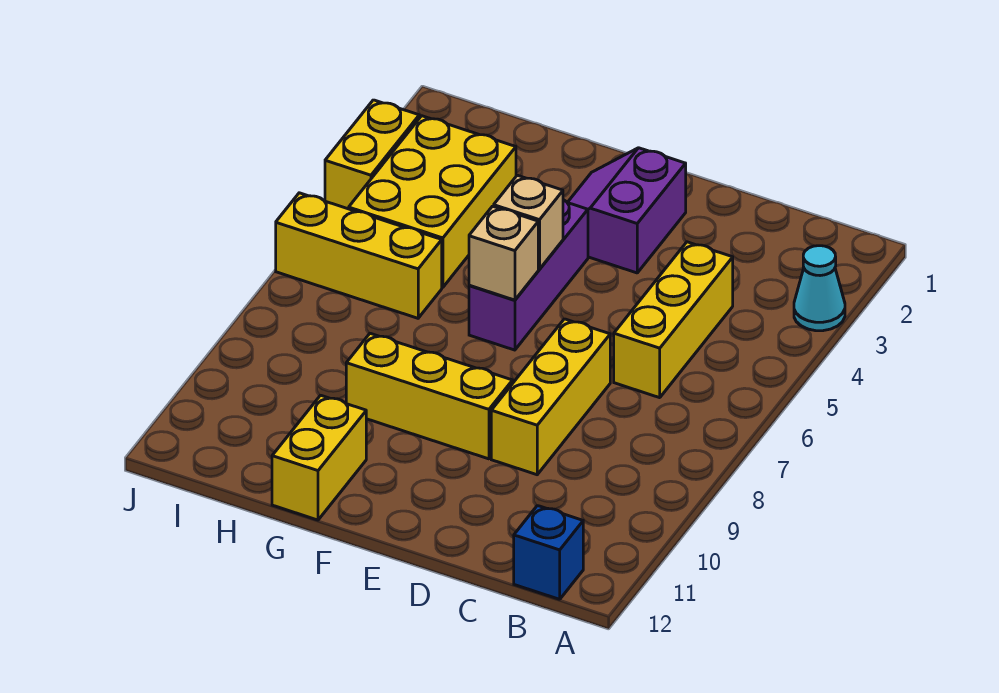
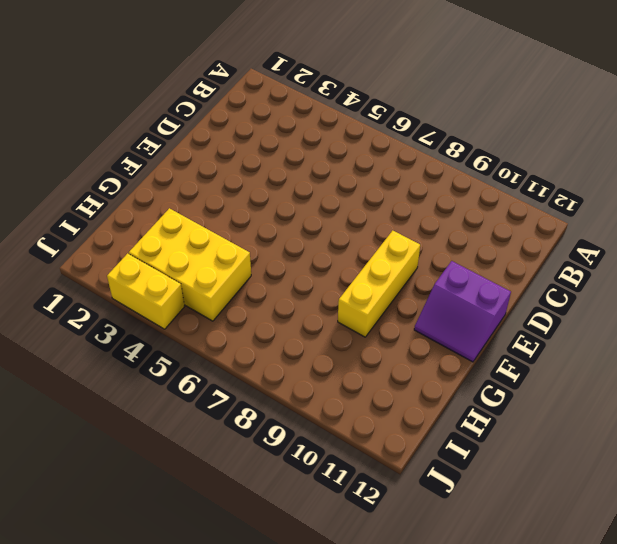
purple slope E11:F12 level 1 top E -> purple slope E2:F3 level 1 top E
none -> cyan cone A3 level 1
none -> blue brick B12 level 1
none -> yellow brick C4:C6 level 1

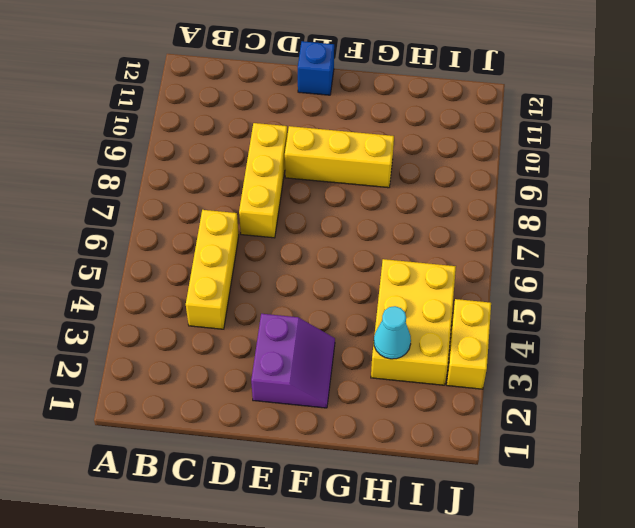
blue brick E12 level 1 -> blue brick B12 level 1
cyan cone H3 level 2 -> cyan cone A3 level 1
none -> purple brick F4:F6 level 1
none -> yellow brick G11:G12 level 1
none -> yellow brick H6:J6 level 1

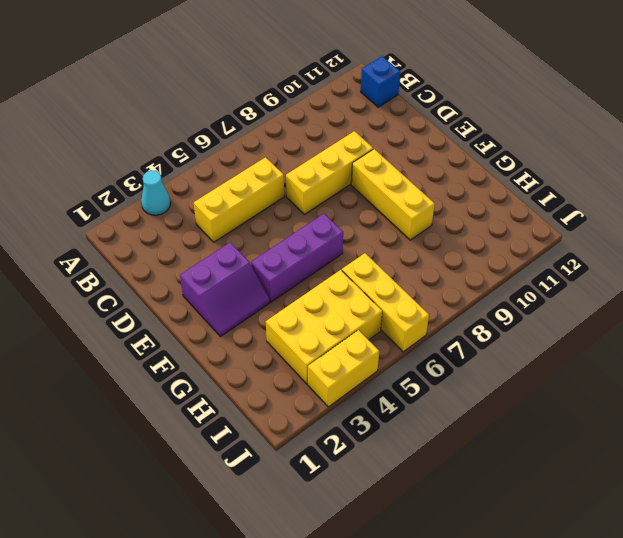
none -> yellow brick G11:G12 level 1
none -> tan brick F5 level 2
none -> tan brick F6 level 2

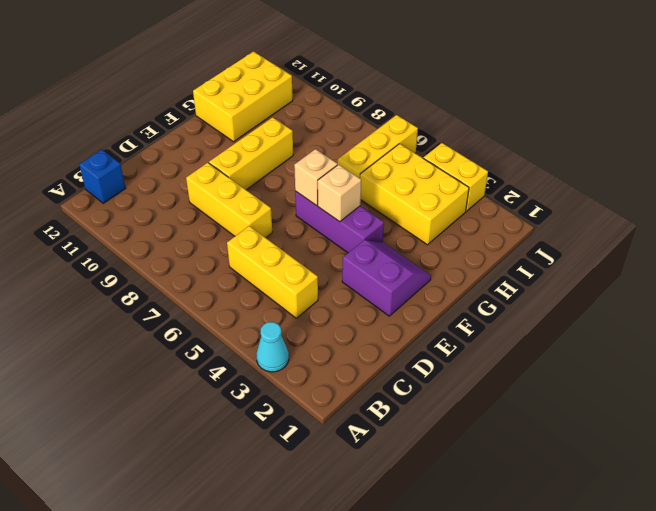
yellow brick G11:I12 level 1 -> yellow brick G11:G12 level 1

